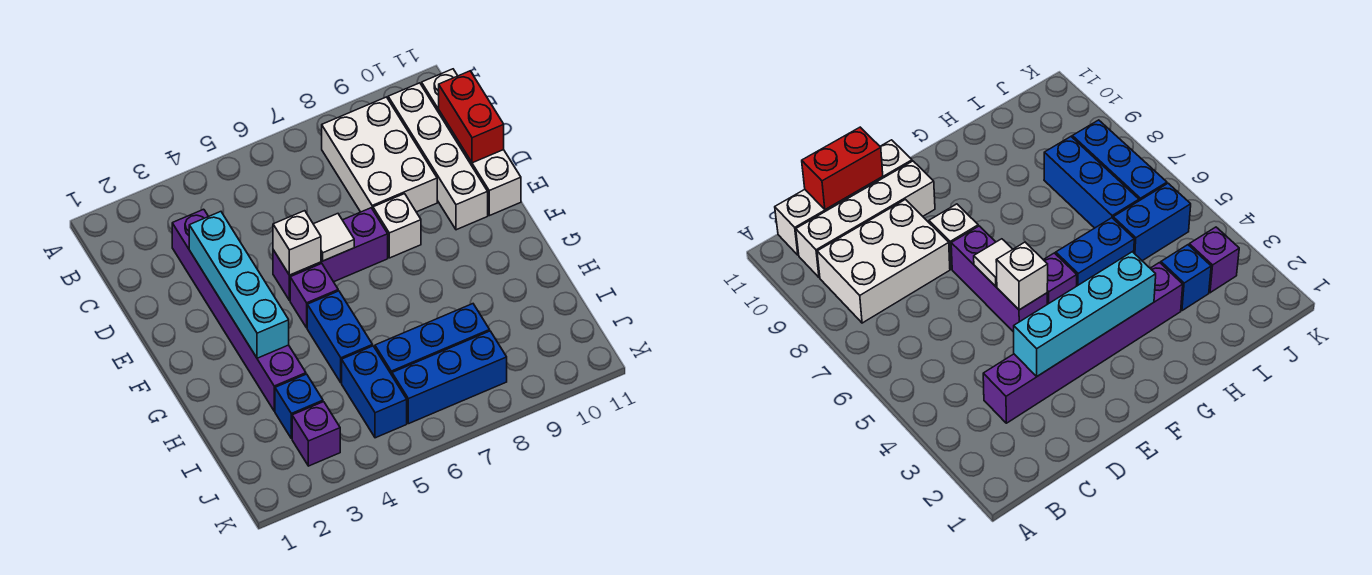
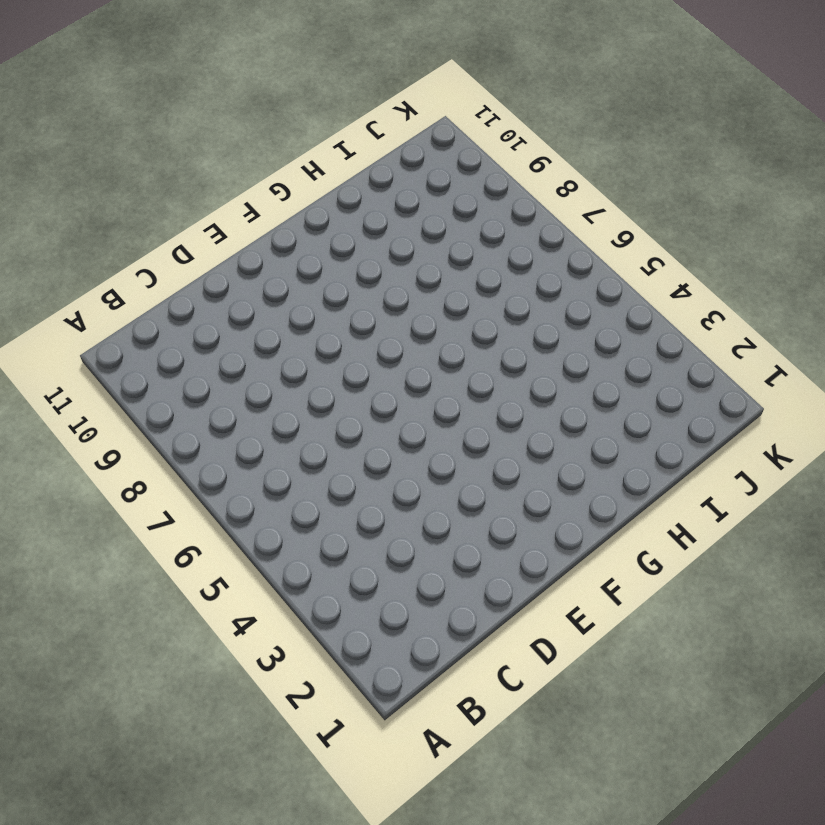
none -> white brick B8:D9 level 1
none -> white brick B10:E10 level 1
none -> white brick B11:E11 level 1

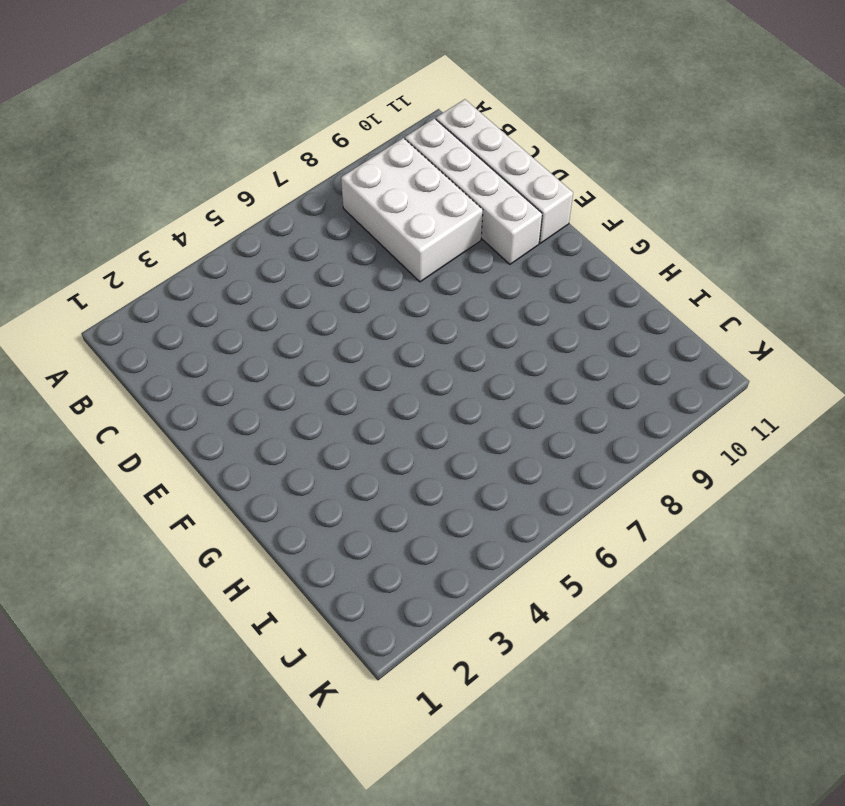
none -> purple brick C3:H3 level 1
none -> purple brick E5:E7 level 1
none -> white brick E8 level 1

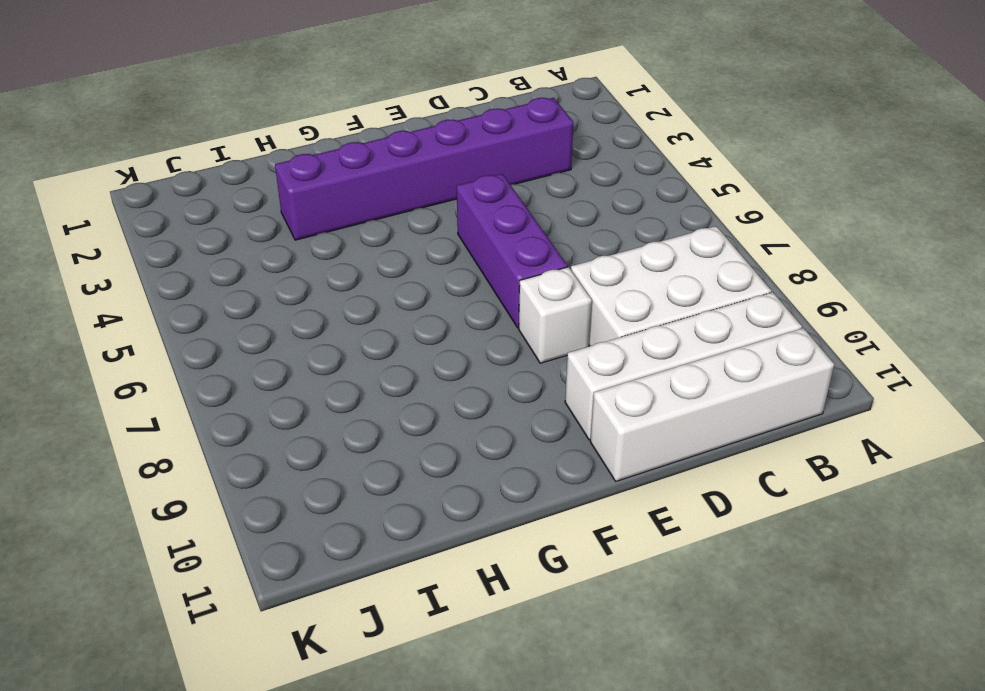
none -> purple brick F5 level 1
none -> blue brick G5:H5 level 1
none -> blue brick I3 level 1

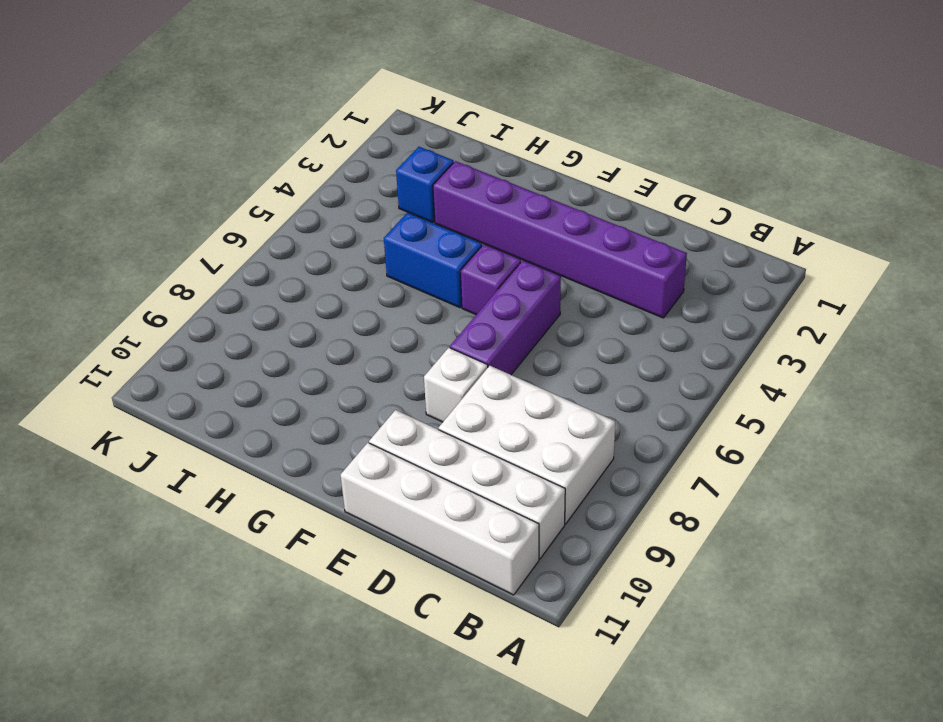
none -> blue brick I5:J5 level 1
none -> blue brick I6:I8 level 1
none -> purple brick J3 level 1

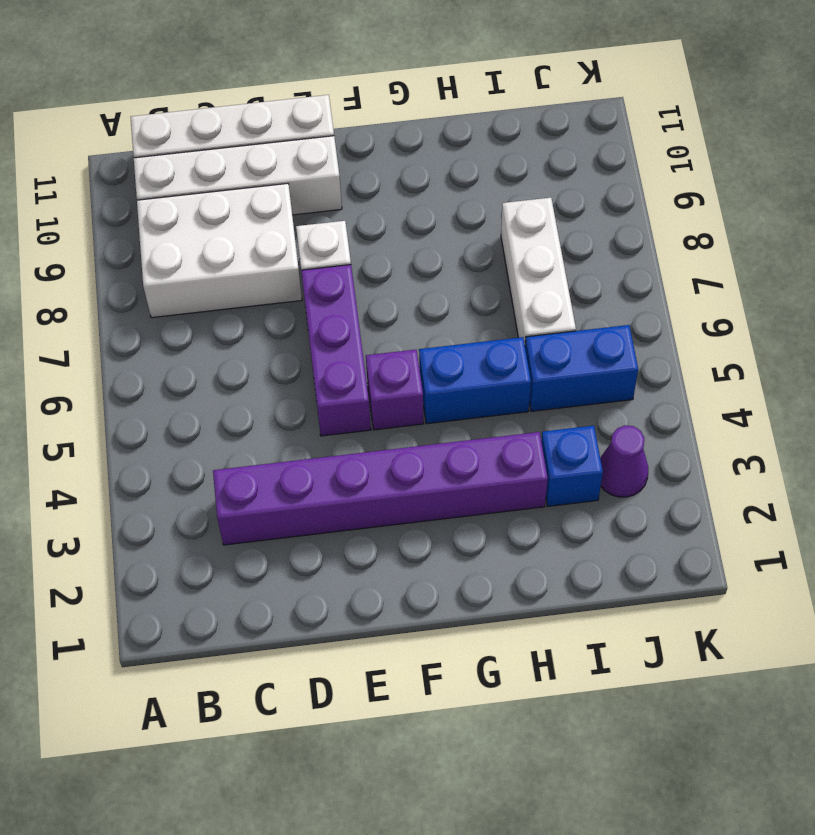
white brick I6:I8 level 1 -> blue brick I6:I8 level 1
purple cone J3 level 1 -> purple brick J3 level 1
none -> blue brick J6:J8 level 1
none -> red brick C11:D11 level 2
none -> cyan brick D3:G3 level 2

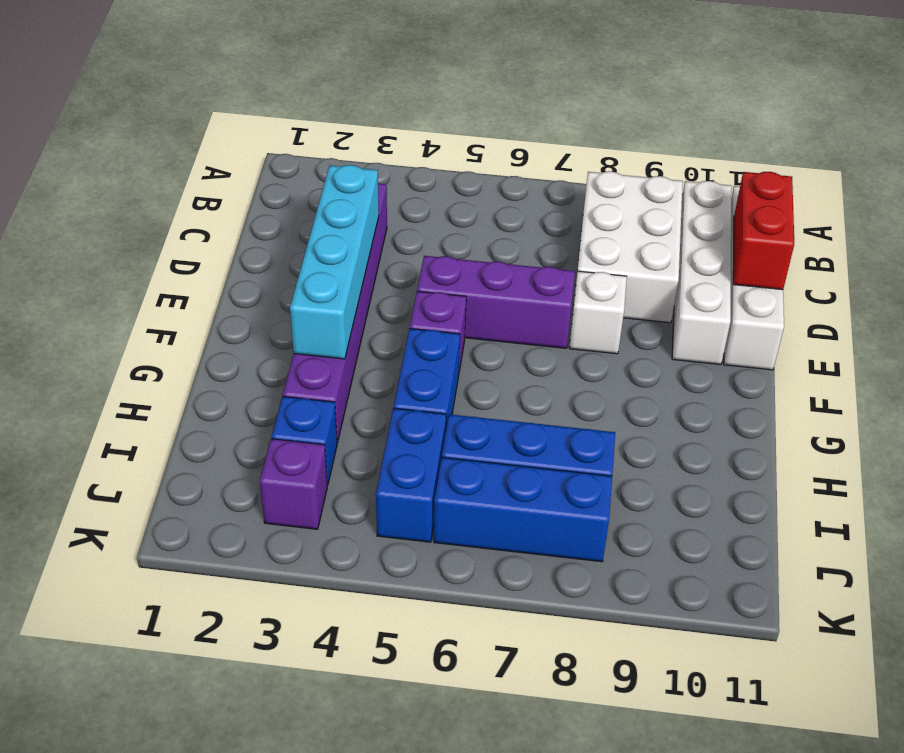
none -> white brick E5 level 2
none -> white tile E6 level 2

